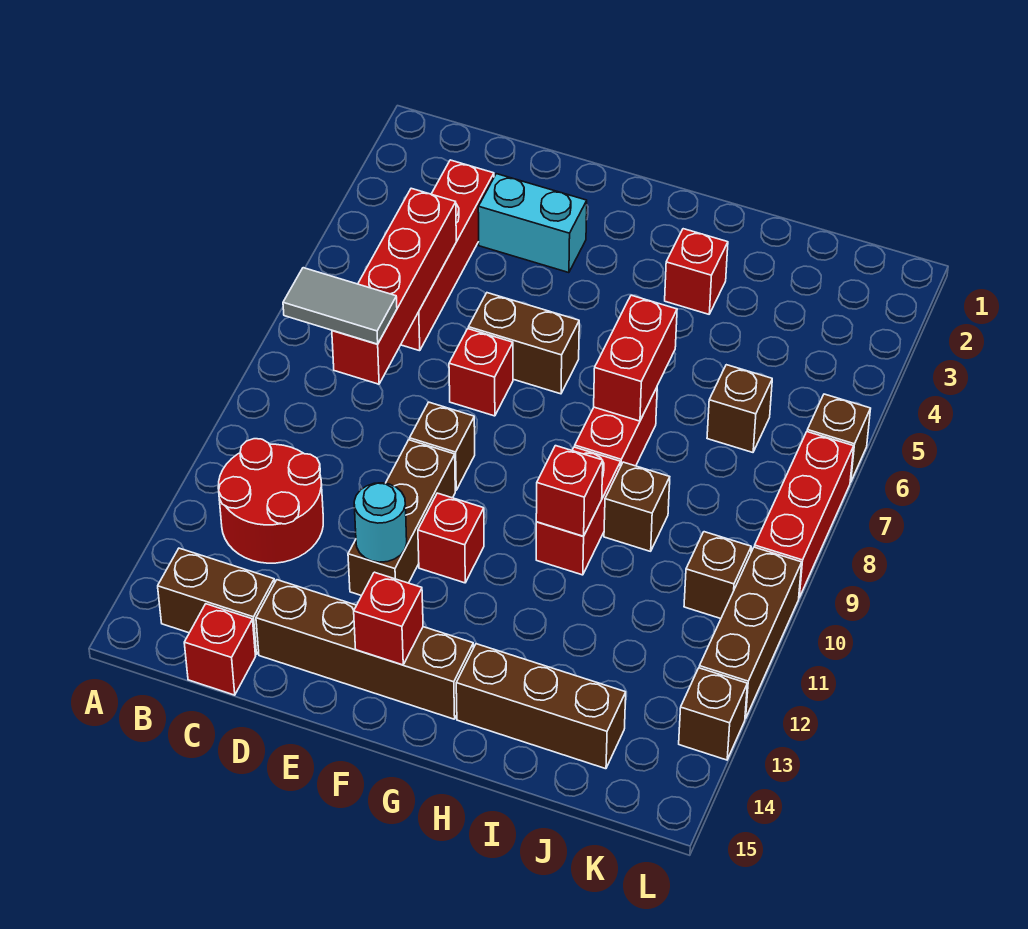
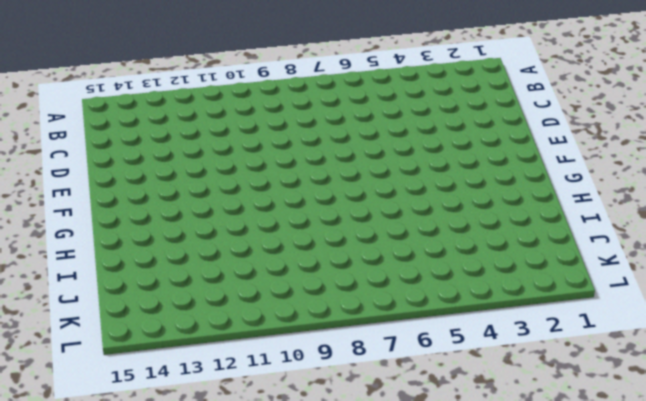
none -> red round brick B11:C12 level 1
none -> brown brick B14:C14 level 1
none -> red brick C3:C6 level 1

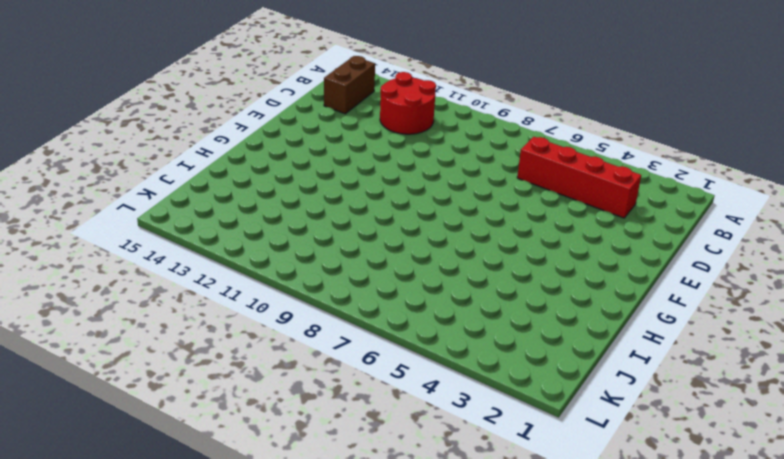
none -> red brick C15 level 1
none -> cyan brick D3:E3 level 1
none -> brown brick D14:G14 level 1

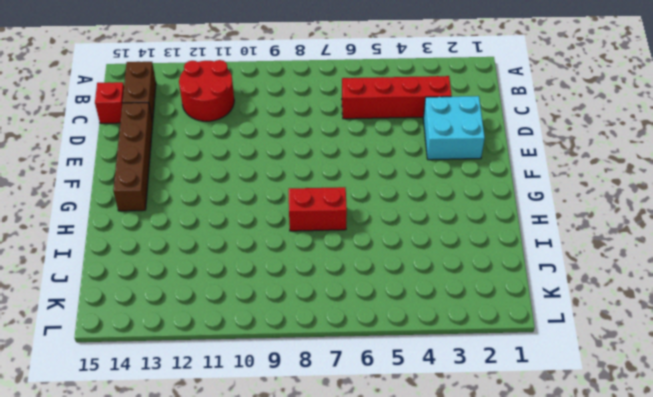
cyan brick D2:E3 level 1 -> cyan brick D3:E3 level 1
none -> brown brick E6:F6 level 1
none -> red brick E7 level 1
none -> brown brick E9 level 1

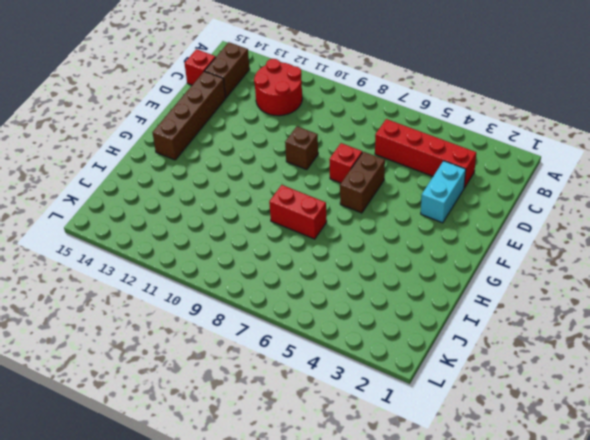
none -> brown brick E10:E12 level 1
none -> red brick F11 level 1
none -> red brick H3 level 1

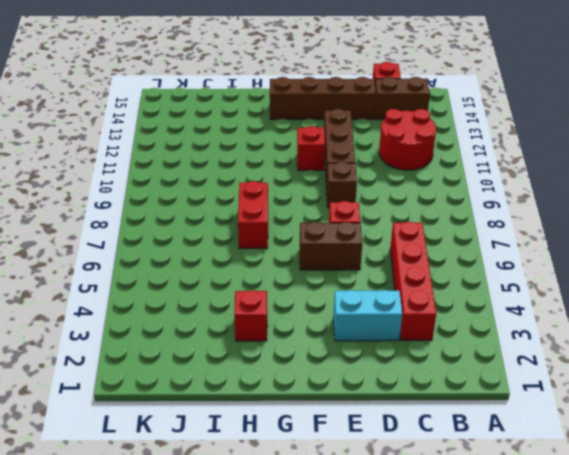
none -> red brick H9:H10 level 1
none -> brown brick H14:J14 level 1
none -> brown brick I9 level 1

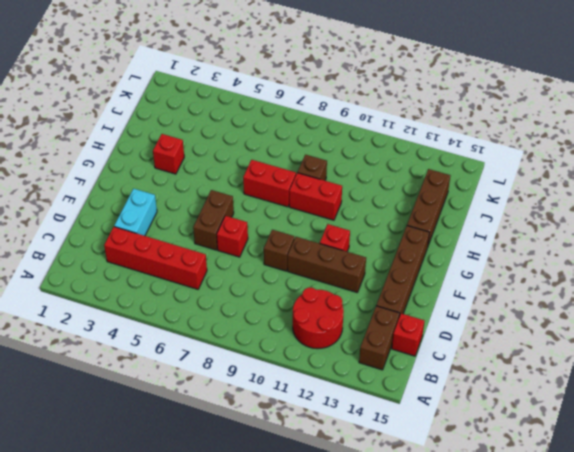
none -> brown brick J6 level 1
none -> brown brick K10 level 1
none -> brown brick L6 level 1

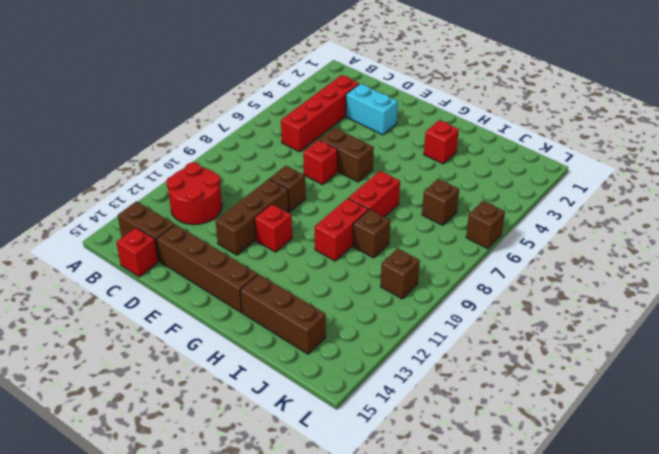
none -> red brick L7:L9 level 1
none -> brown brick L10:L12 level 1
none -> brown brick L13 level 1

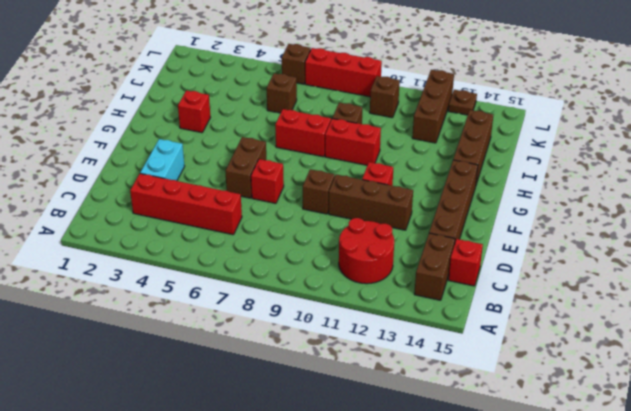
brown brick J12:L12 level 1 -> brown brick L10:L12 level 1
brown plate L13 level 1 -> brown brick L13 level 1
none -> red brick C5:C8 level 2
none -> cyan round brick E12 level 2
none -> red brick F14 level 2

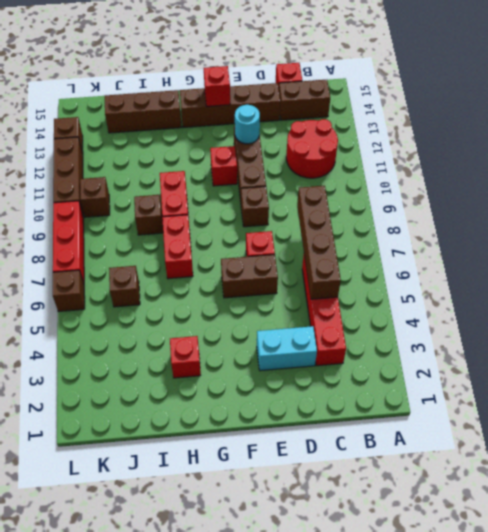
brown brick C5:C8 level 2 -> red brick C5:C8 level 2
none -> red brick H6:H7 level 2
none -> red brick H10 level 2
none -> grey tile B8:C8 level 3

